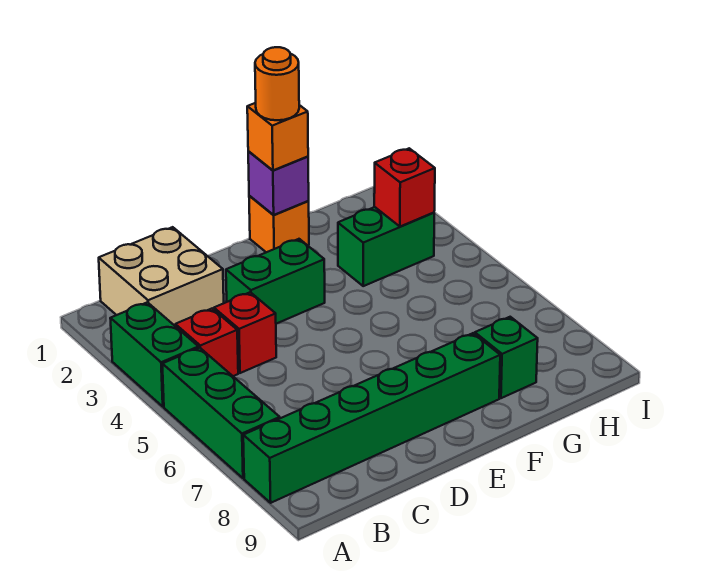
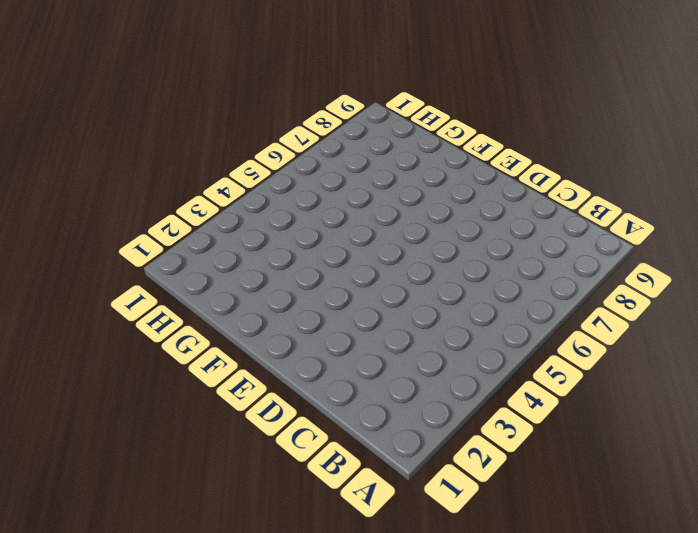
none -> green brick A3:A4 level 1
none -> green brick A5:A7 level 1
none -> green brick A8:F8 level 1

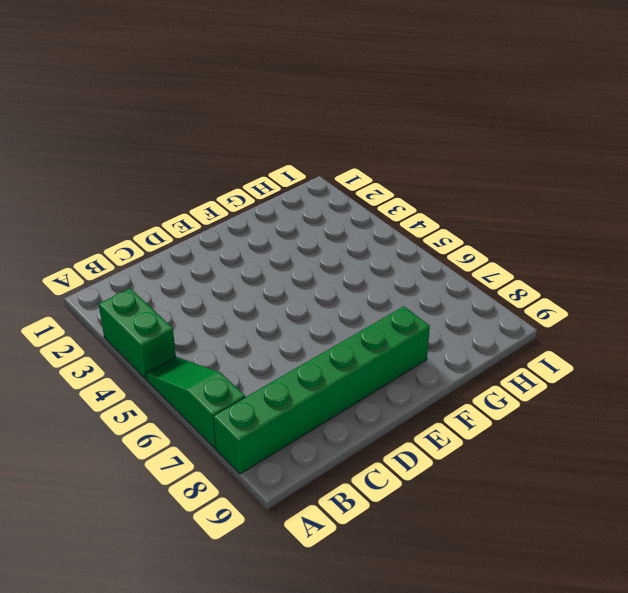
green slope A5:A7 level 1 top 7 -> green brick A5:A7 level 1
none -> tan brick B1:C2 level 1
none -> red brick B4 level 1
none -> red brick C4 level 1

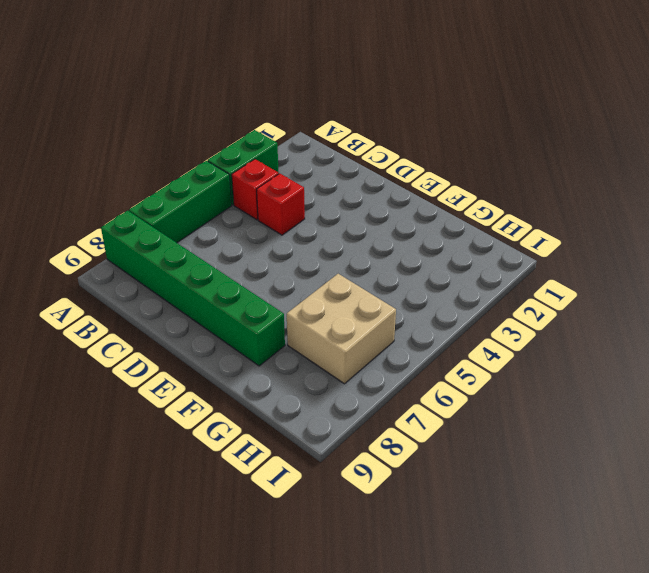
tan brick G6:H7 level 1 -> tan brick B1:C2 level 1
none -> green brick D3:E3 level 1
none -> orange brick F1 level 1
none -> green brick G3:H3 level 1

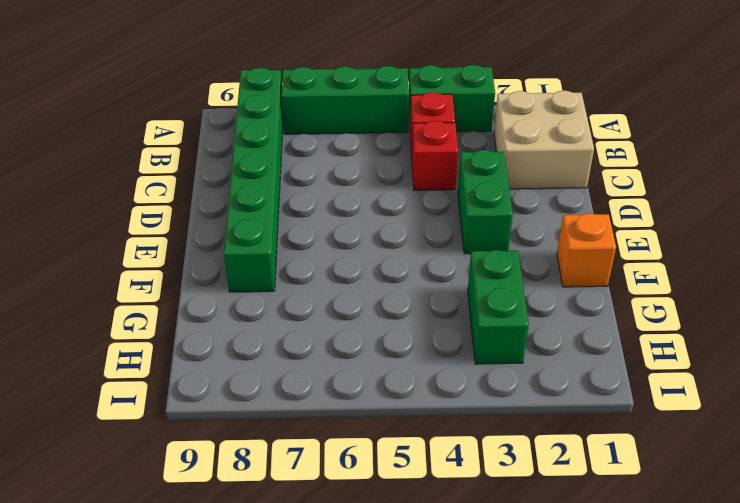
none -> green brick G8 level 1
none -> purple brick F1 level 2
none -> red brick H3 level 2

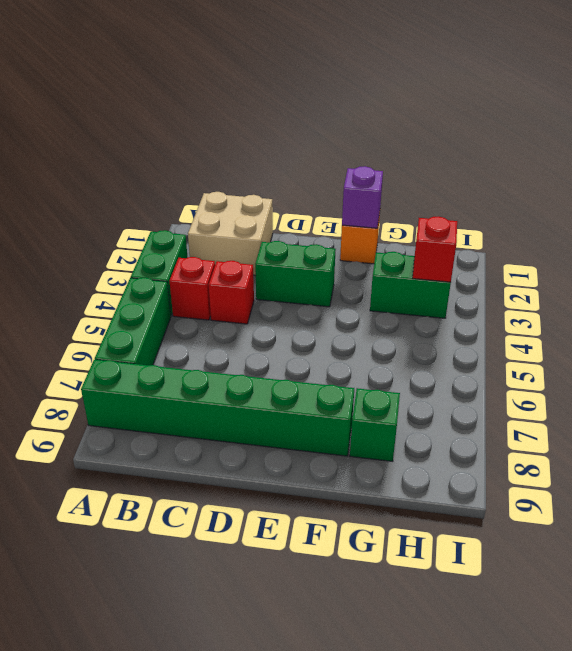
none -> orange brick F1 level 3
none -> orange round brick F1 level 4

